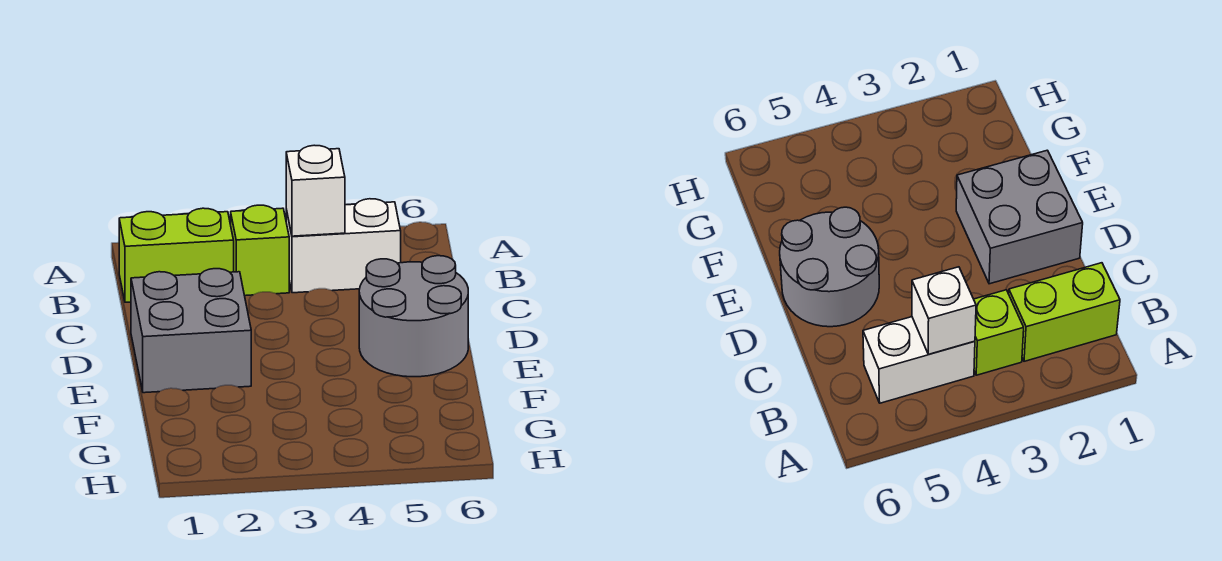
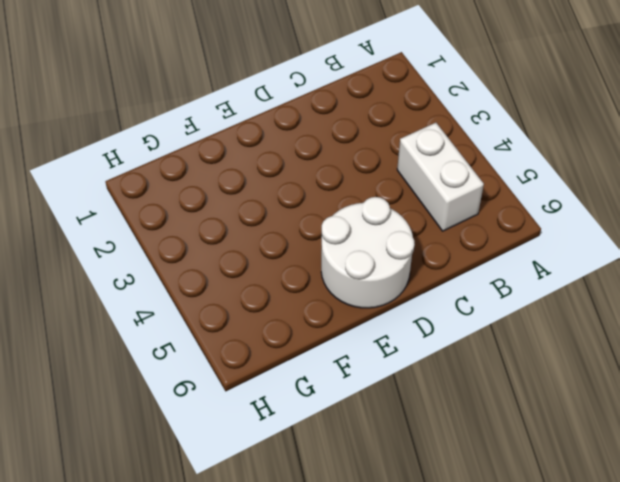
white round brick D5:E6 level 1 -> grey round brick D5:E6 level 1
none -> lime brick B1:B2 level 1
none -> lime brick B3 level 1

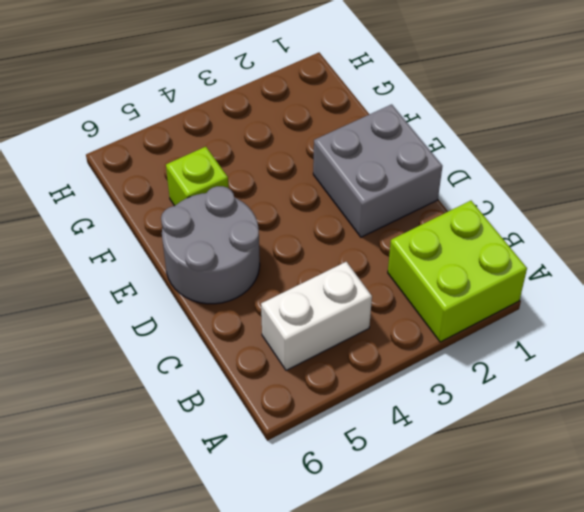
lime brick A1:B2 level 1 -> lime brick B1:B2 level 1
lime brick F5 level 1 -> lime brick B3 level 1
none -> white brick B4 level 2

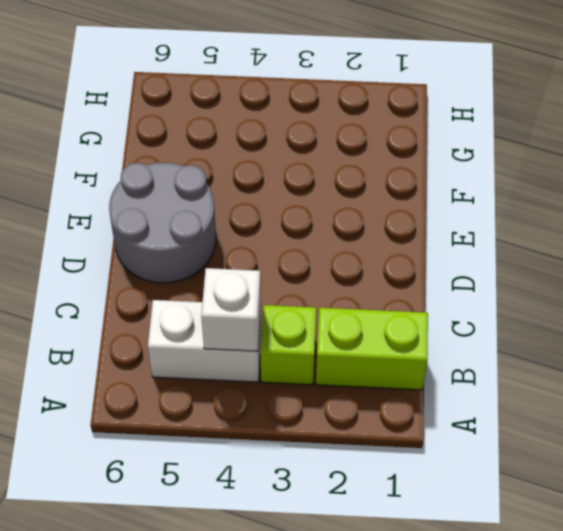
none -> grey brick D1:E2 level 1

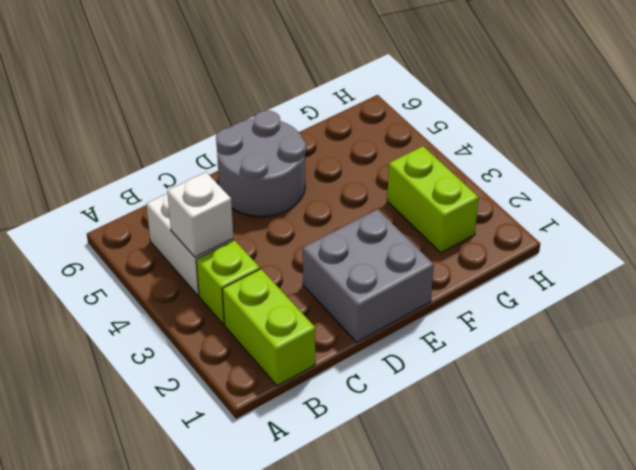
lime brick G2:G3 level 1 -> none

